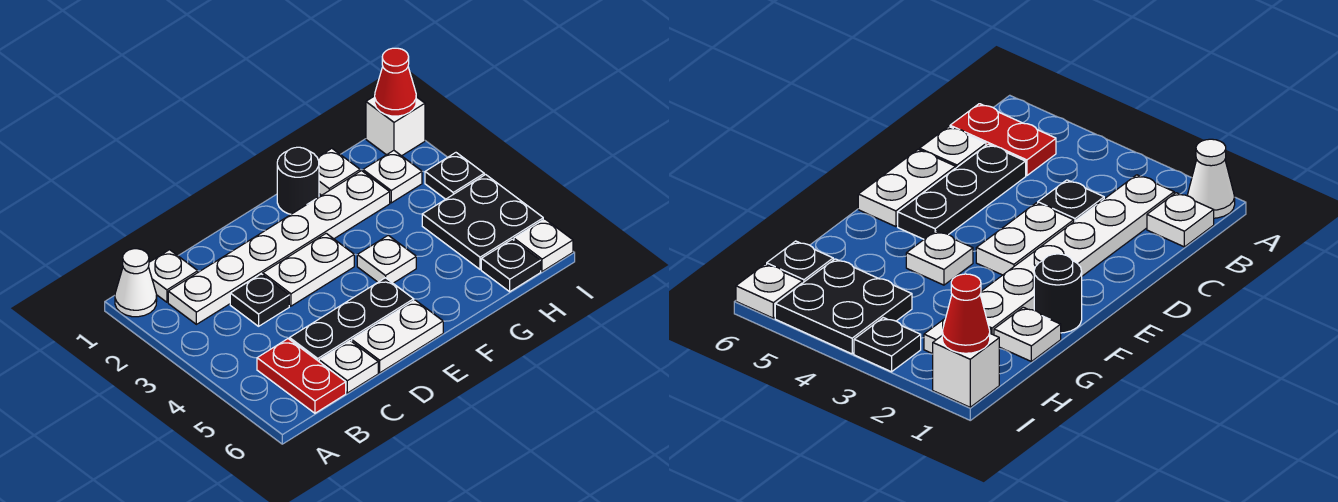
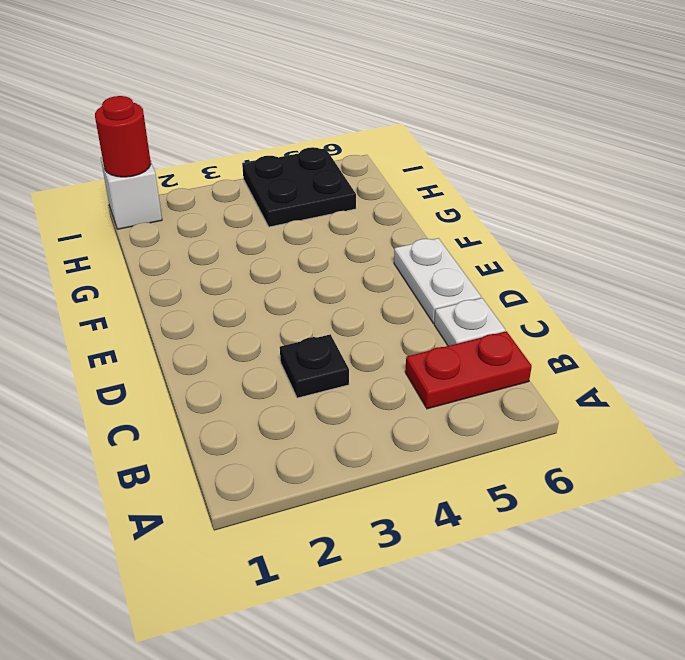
red round brick I1 level 2 -> red cone I1 level 2
none -> white cone A1 level 1
none -> white plate B1 level 1
none -> white plate B2:G2 level 1

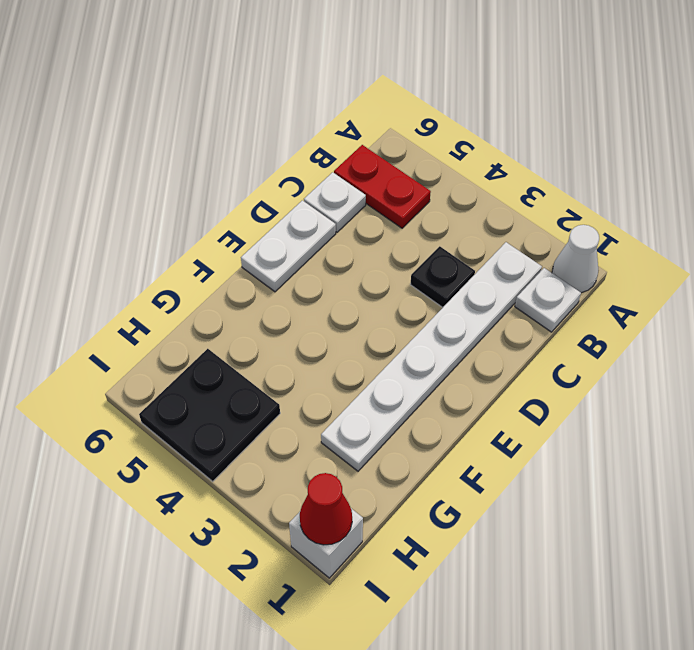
none -> black plate C5:E5 level 1
none -> white plate D3:E3 level 1
none -> black round brick F1 level 1

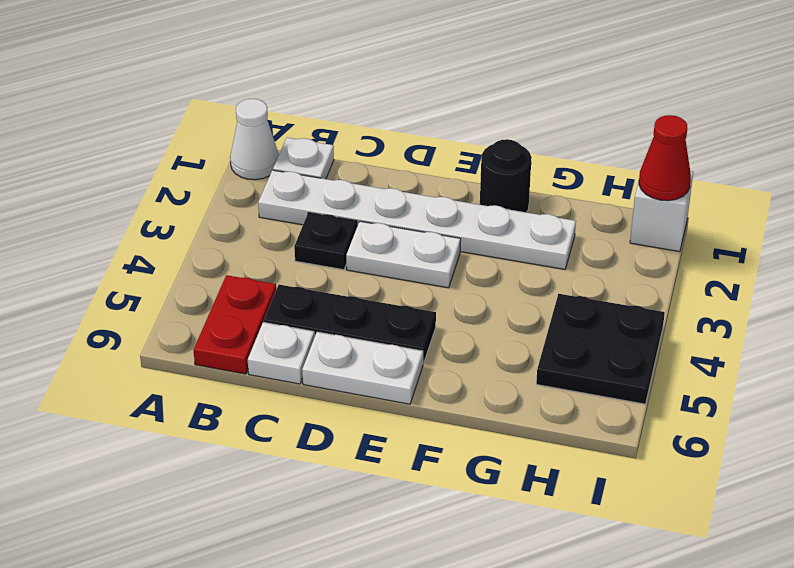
none -> white plate F4 level 1
none -> white plate G1 level 1
none -> white plate H2 level 1

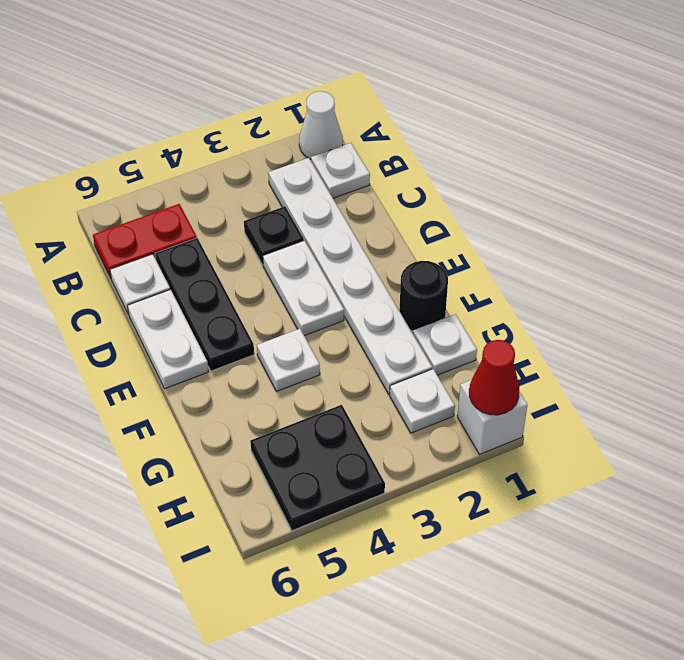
none -> black plate H6 level 1
none -> black plate I3 level 1
none -> white plate I6 level 1

